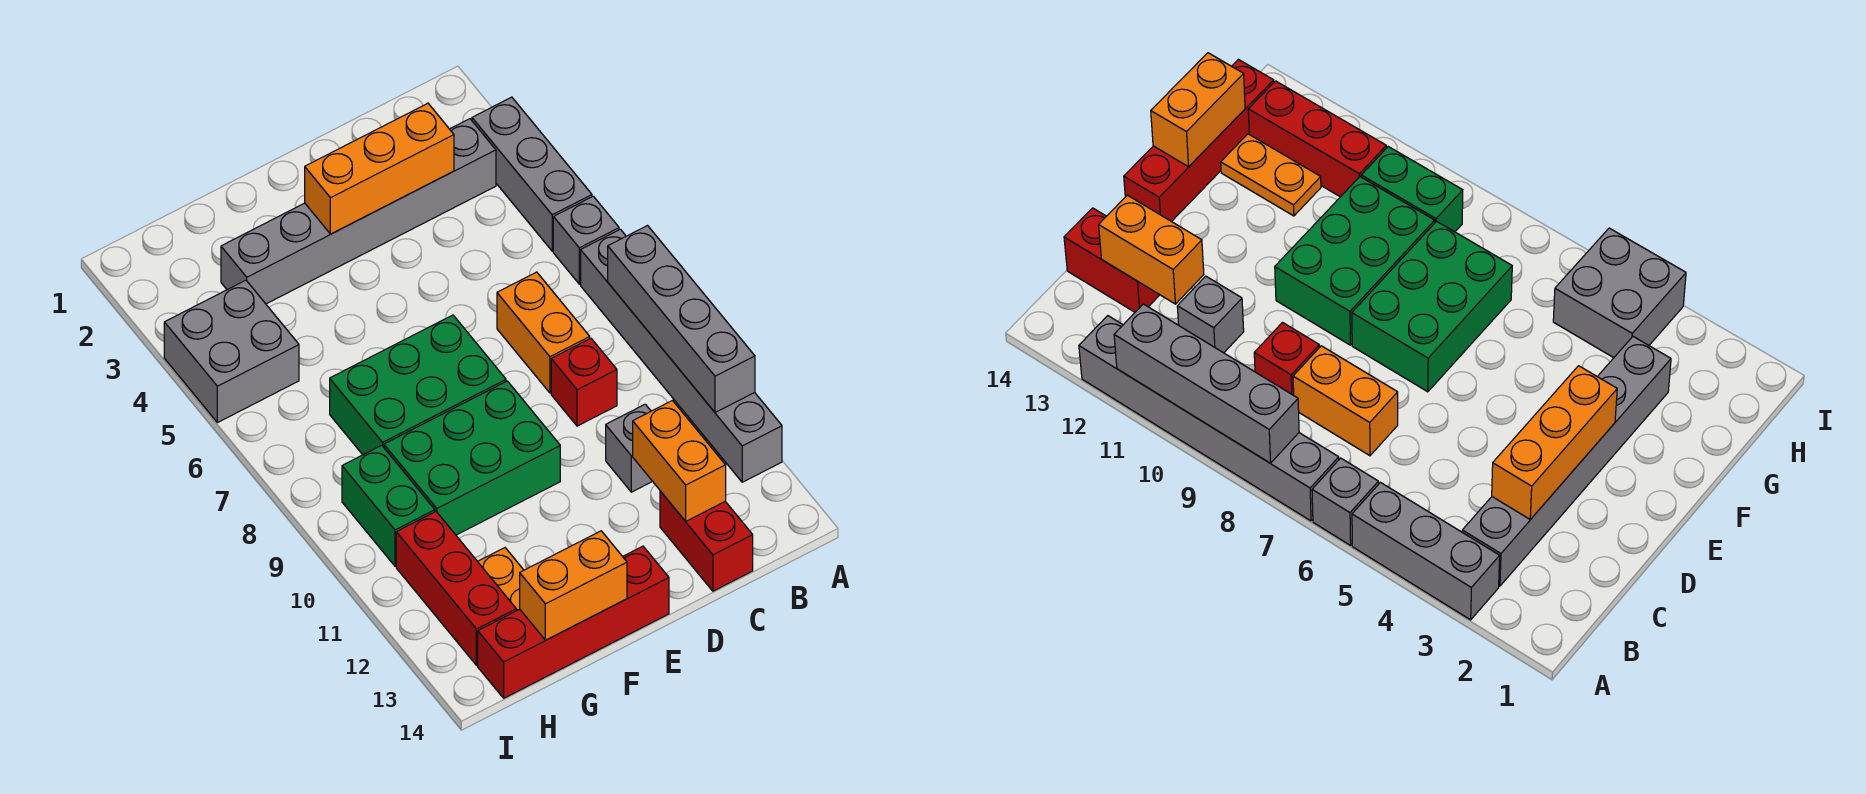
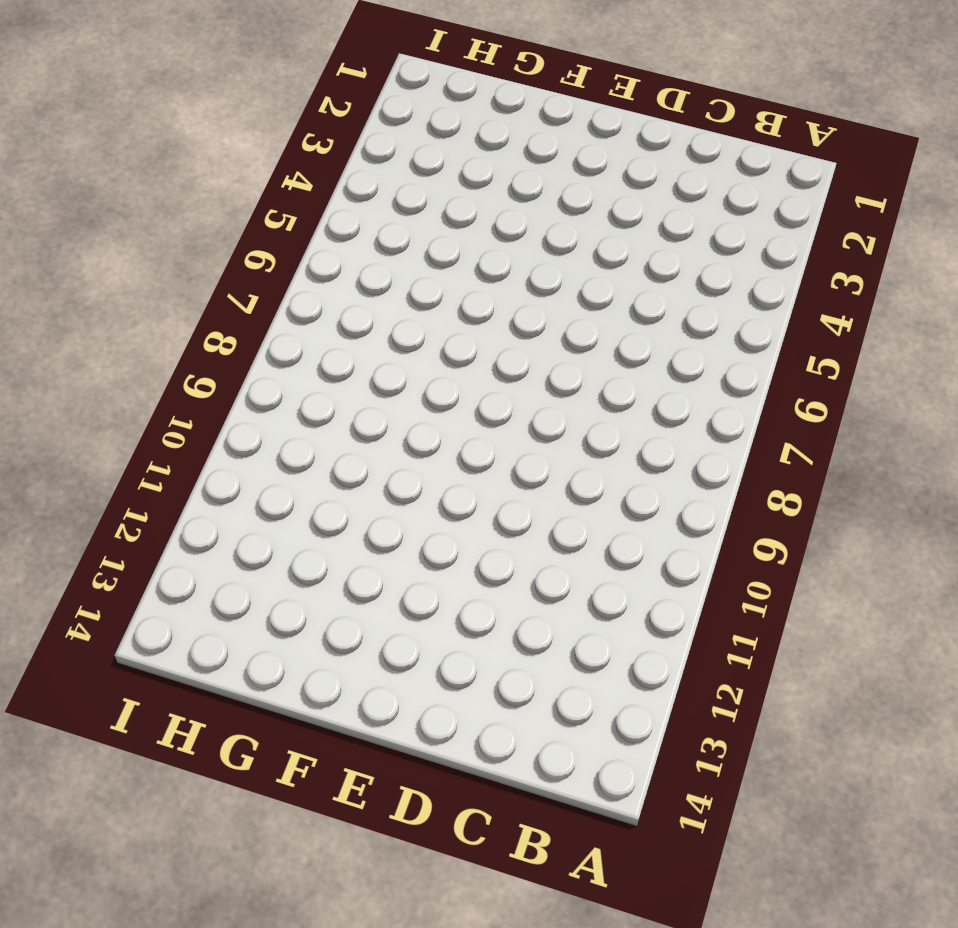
none -> grey brick A3:A5 level 1
none -> grey brick A6 level 1
none -> grey brick A7:A12 level 1

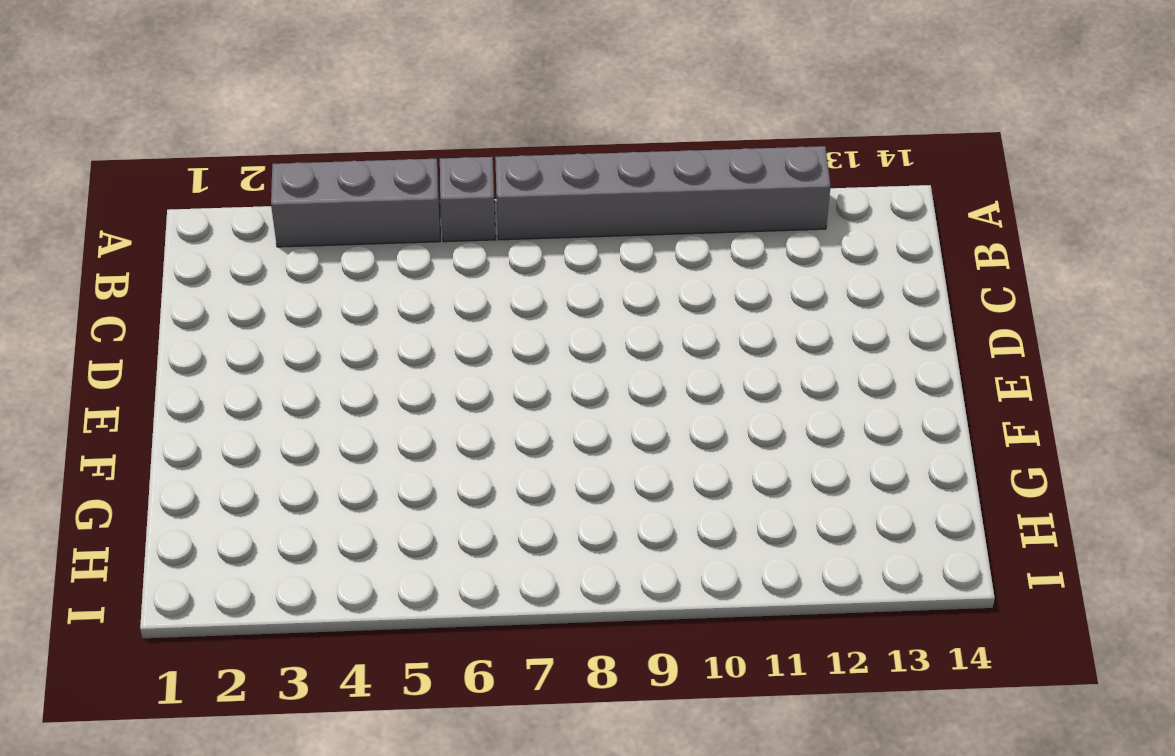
none -> grey brick B3:G3 level 1
none -> orange brick C7:C8 level 1
none -> red brick C9 level 1

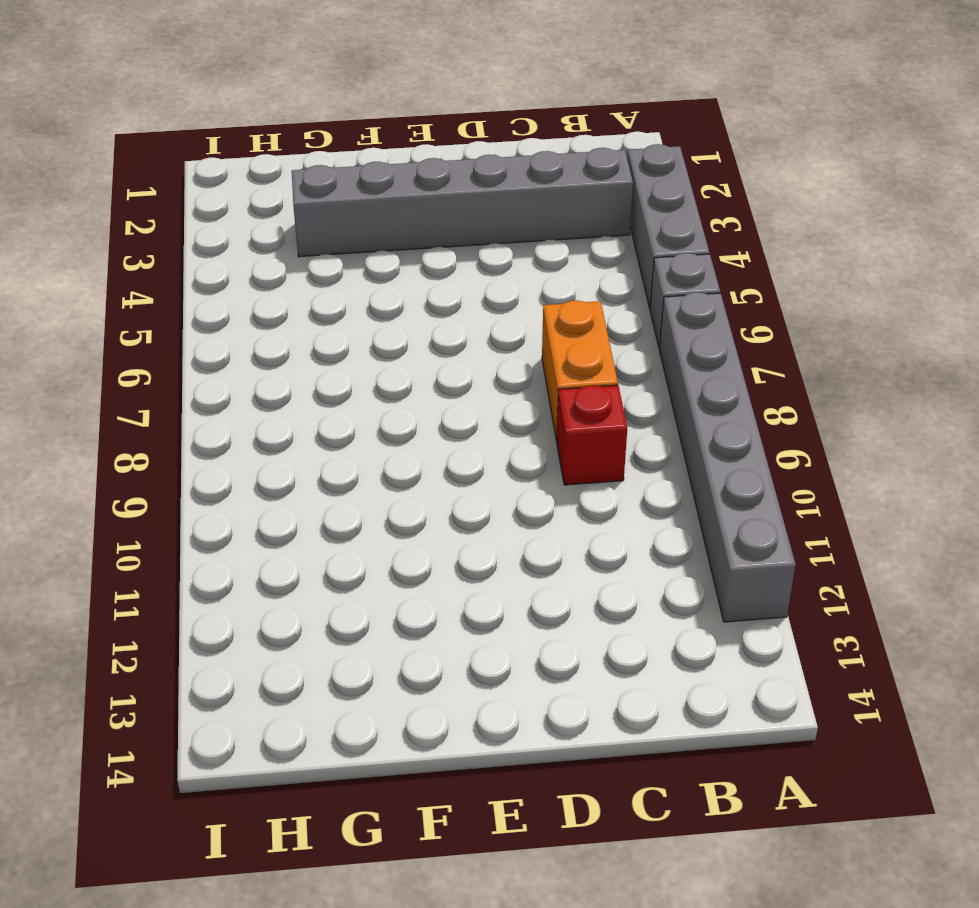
none -> grey brick C11 level 1
none -> red brick C13:C14 level 1
none -> green brick E7:G8 level 1

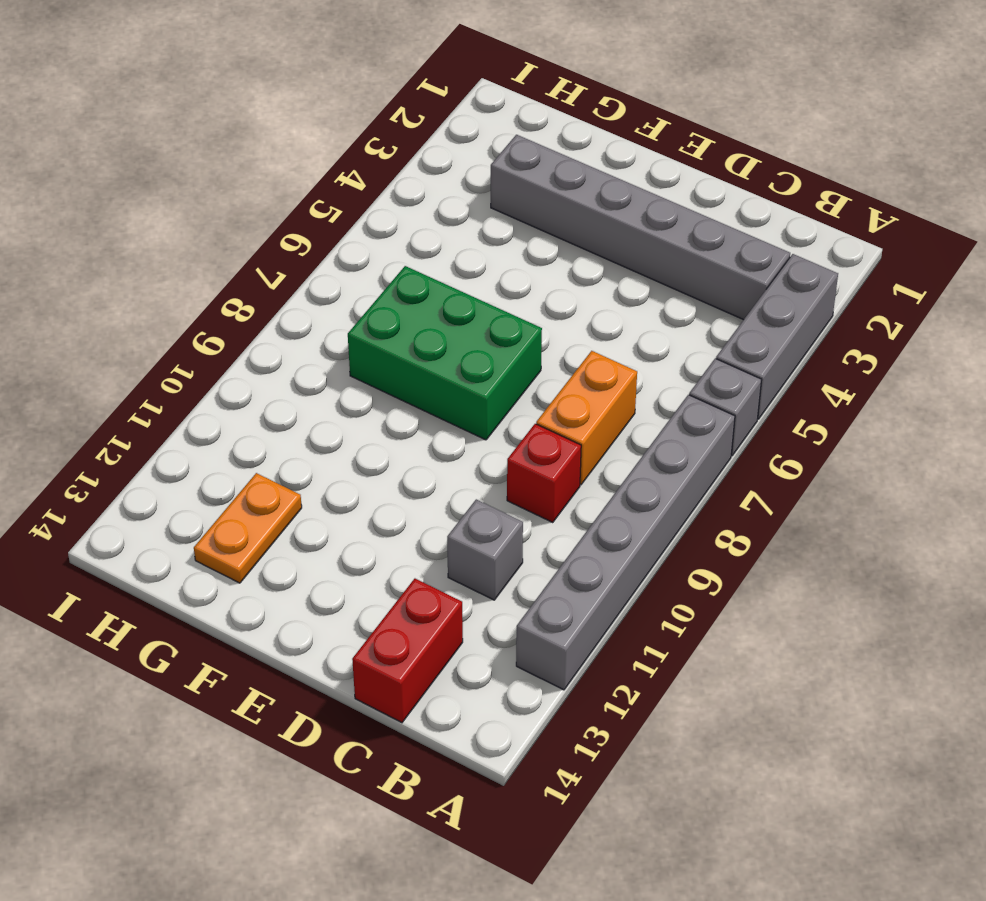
none -> green brick E9:G10 level 1
none -> red brick E14:H14 level 1
none -> grey brick H4:I5 level 1

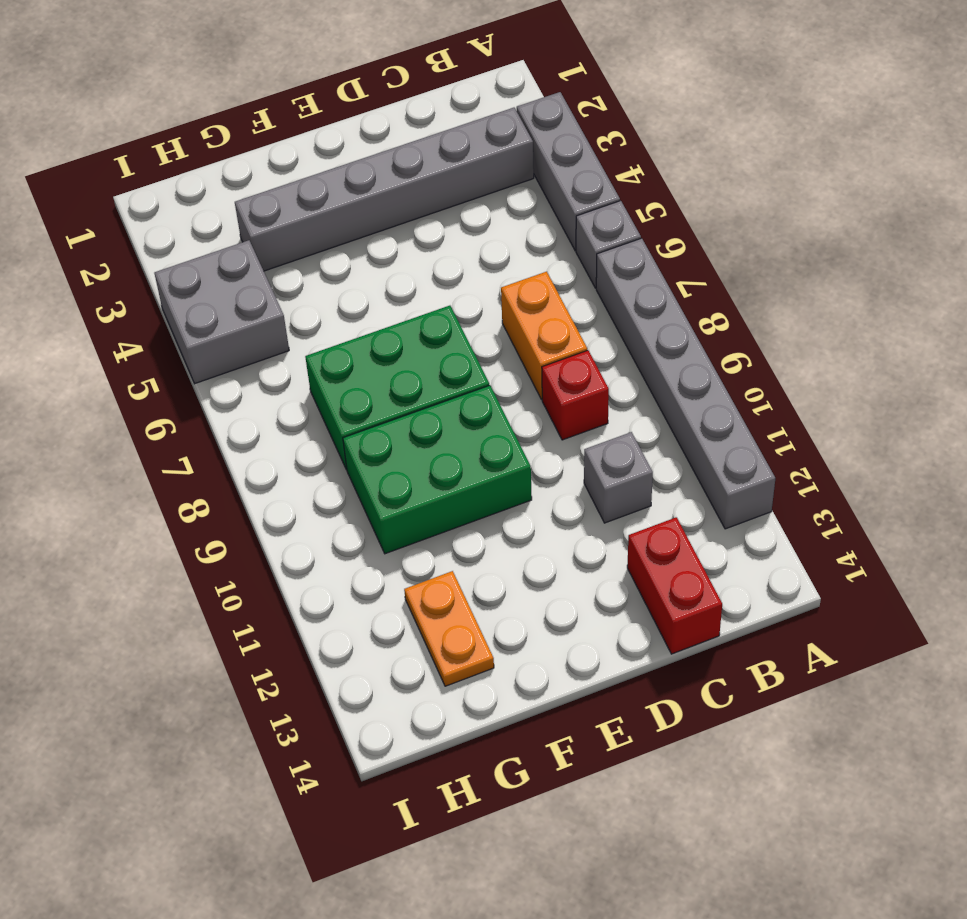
none -> red brick E14:H14 level 1
none -> green brick H9:H10 level 1
none -> red brick H11:H13 level 1

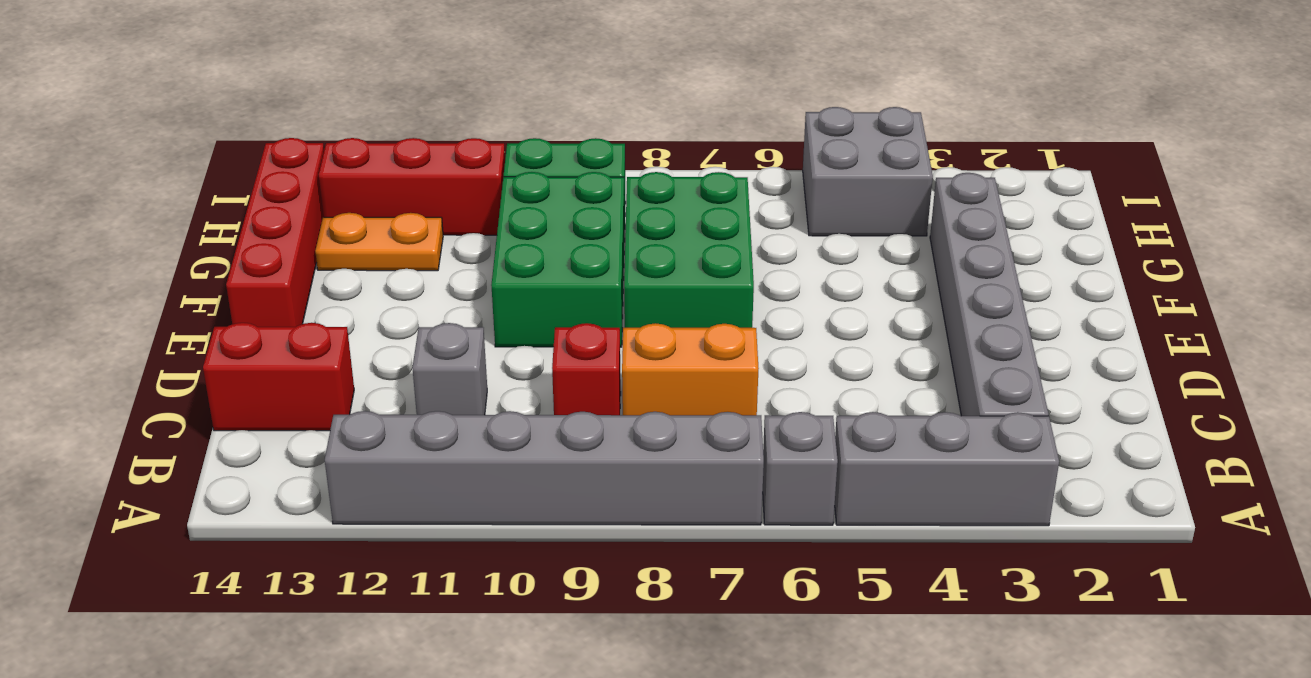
none -> grey brick A8:A11 level 2
none -> orange brick C3:E3 level 2
none -> orange brick C12:C13 level 2

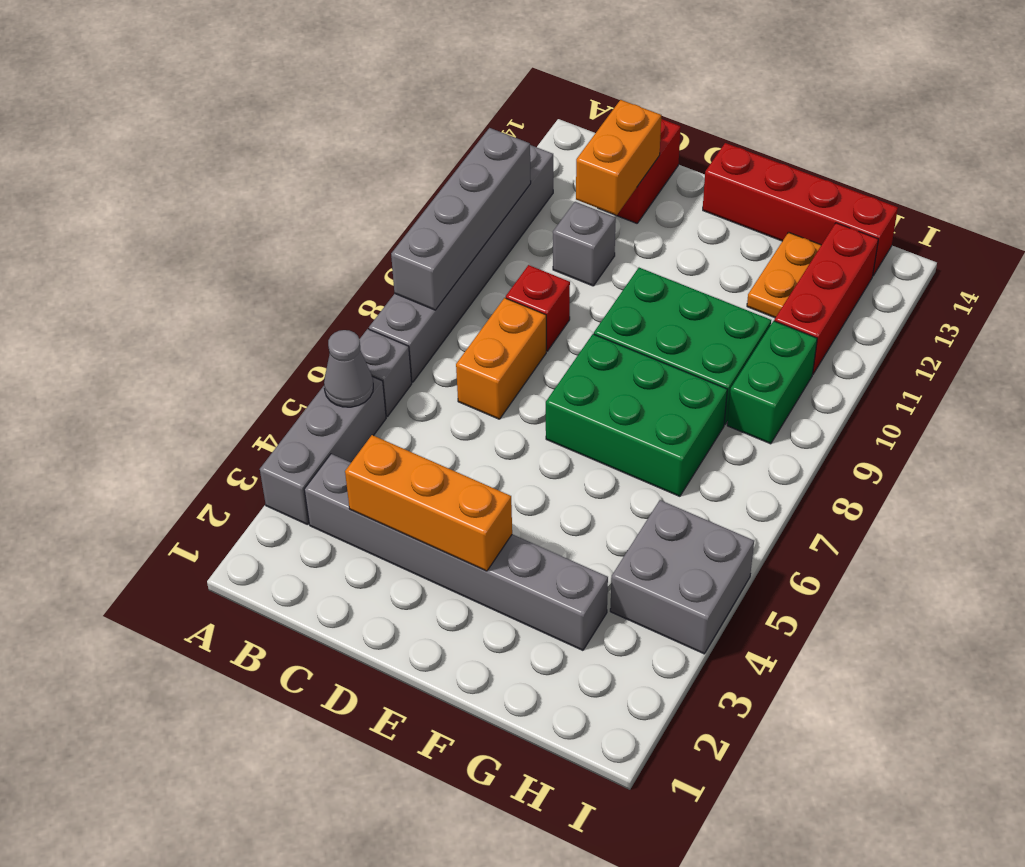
grey cone A5 level 2 -> none
none -> orange brick F14:G14 level 2

